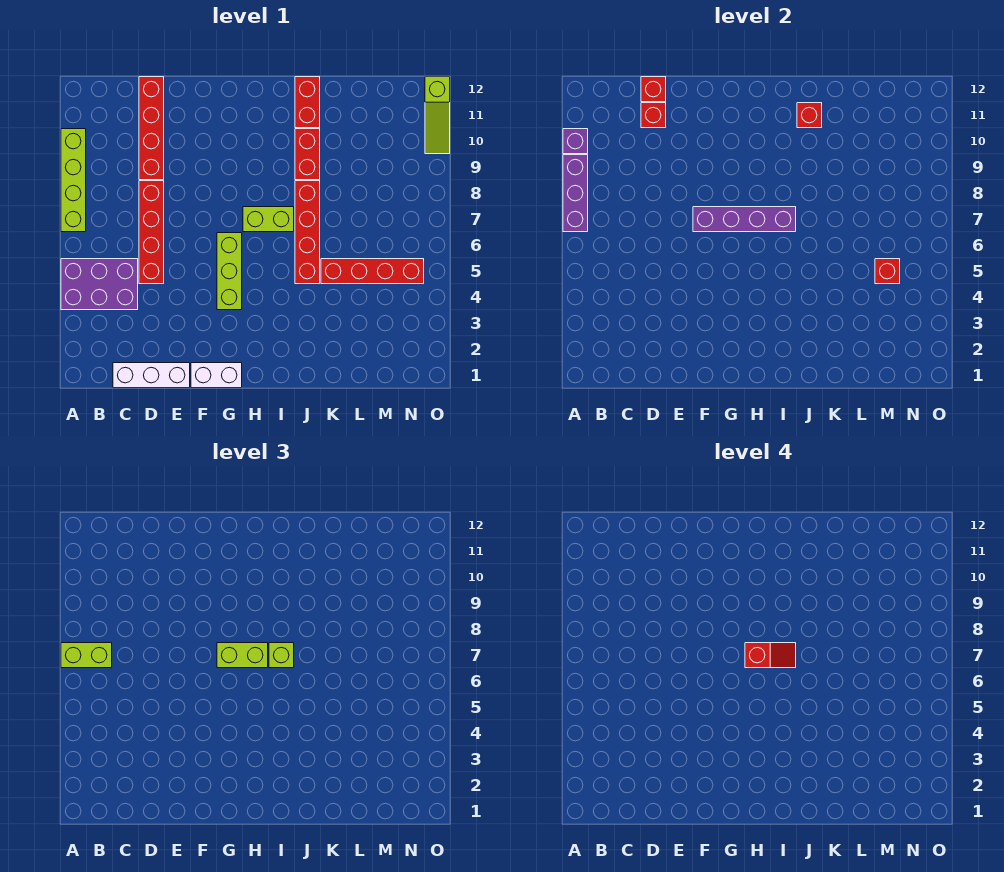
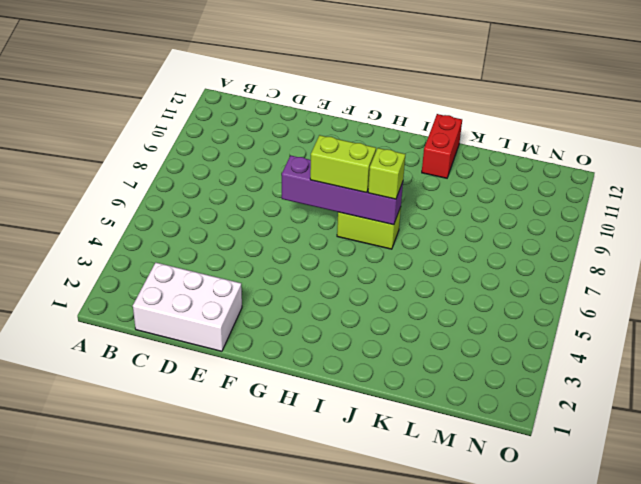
white brick C1:E2 level 1 -> white brick C1:E1 level 1
none -> purple brick A4:C5 level 1
none -> lime brick A7:A10 level 1
none -> red brick D5:D8 level 1

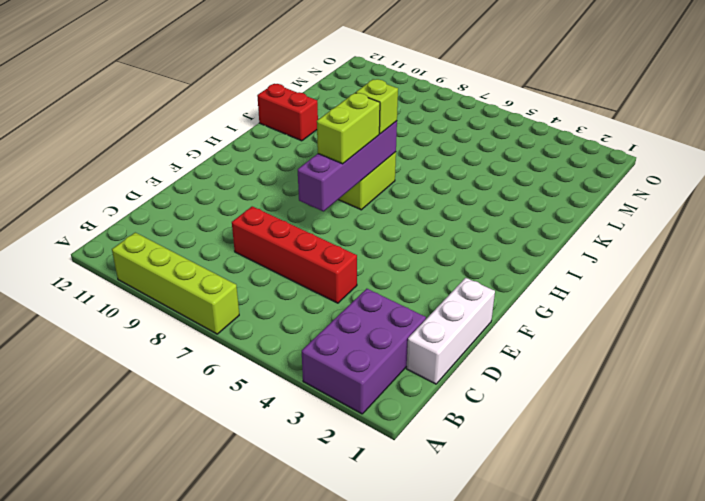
purple brick A2:C3 level 1 -> purple brick A4:C5 level 1
none -> red brick D9:D12 level 1
none -> white brick F1:G1 level 1
none -> lime brick G4:G6 level 1

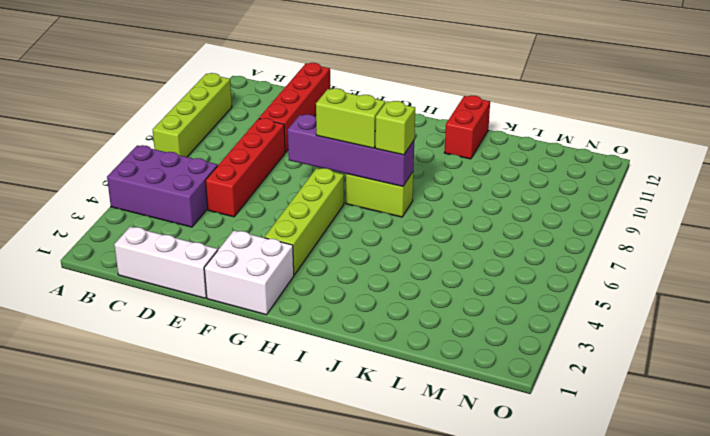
white brick F1:G2 level 1 -> white brick F1:G1 level 1
lime brick G3:G6 level 1 -> lime brick G4:G6 level 1
none -> red brick J5:J8 level 1
none -> red brick J9:J10 level 1
none -> red brick K5:N5 level 1

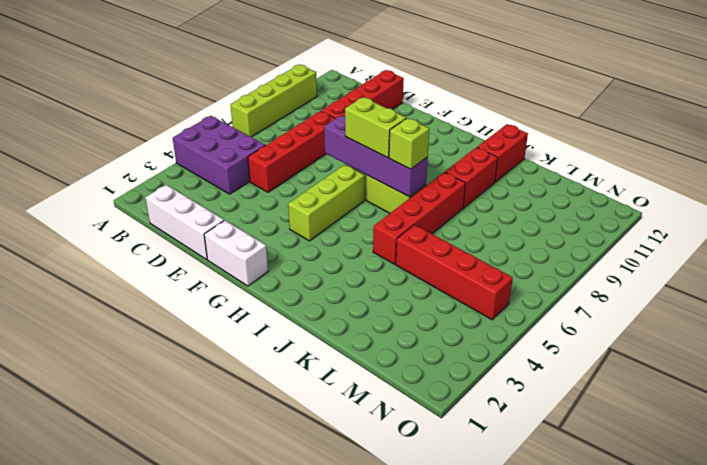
none -> lime slope O10:O12 level 1 top 12
none -> purple brick A7:A9 level 2
none -> purple brick A10 level 2

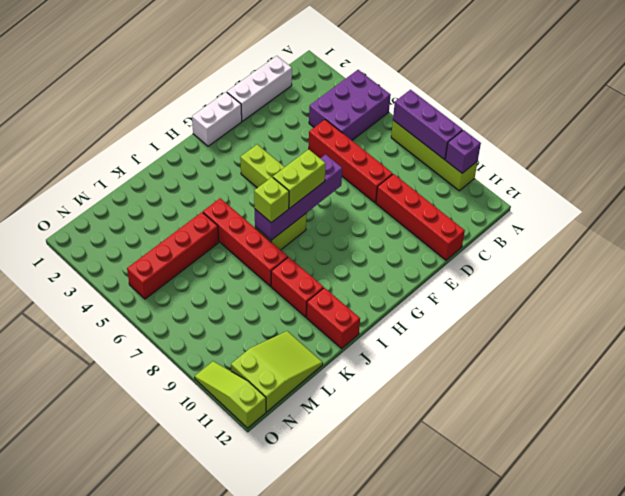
lime slope L11:N12 level 1 top N -> none
none -> red brick D11 level 2
none -> red brick D12 level 2
none -> red brick J11 level 2

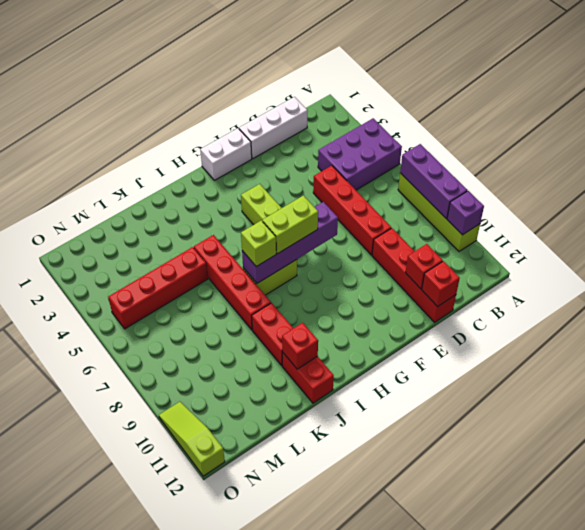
none -> red brick M5 level 2
none -> lime brick A7:B7 level 3
none -> red slope H7:I7 level 4 top H

